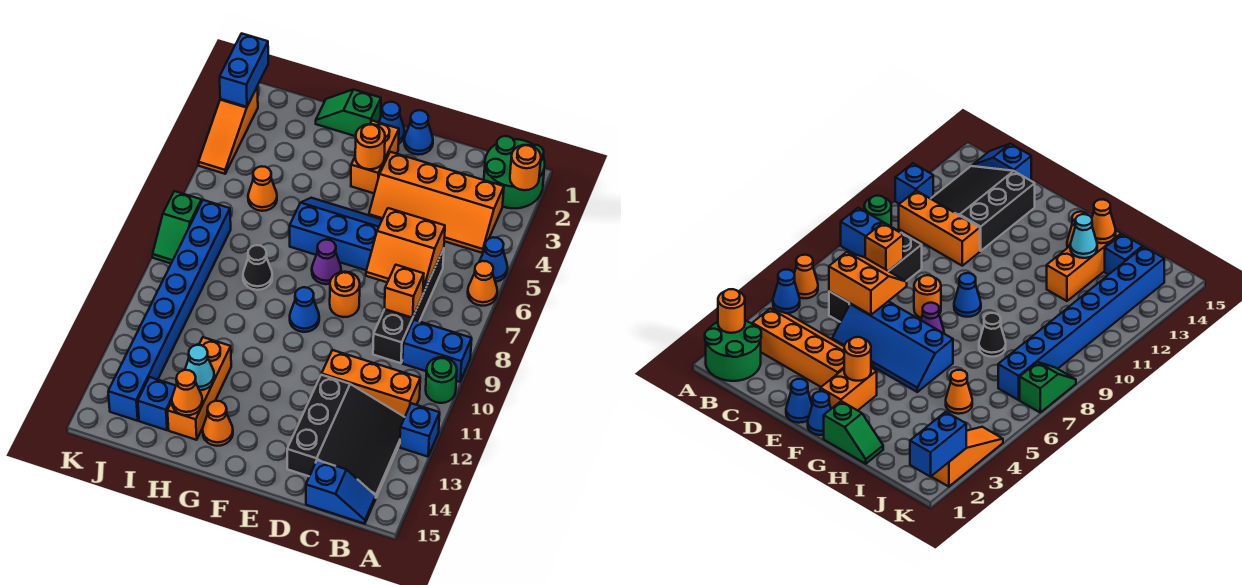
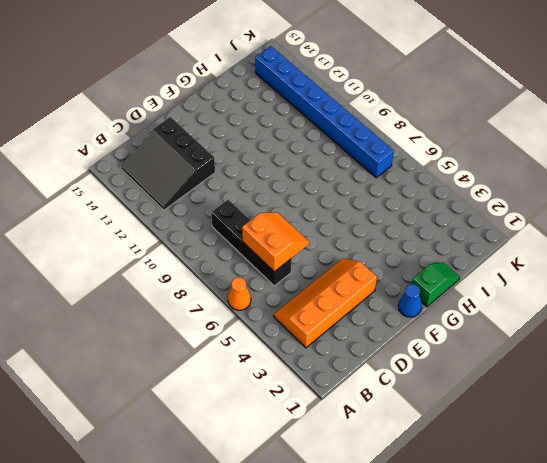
orange slope C6:D7 level 2 top C -> orange slope C6:D7 level 2 top 6
none -> green round brick A1:B2 level 1
none -> blue cone A5 level 1
none -> blue brick A9:B9 level 1
none -> green round brick A10 level 1

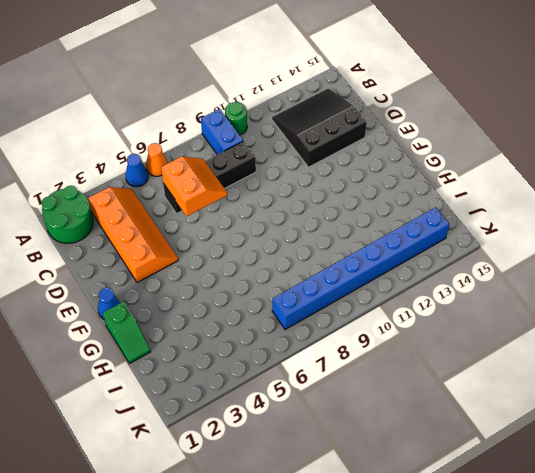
none -> blue brick A12 level 1
none -> orange brick B11:D11 level 1
none -> blue slope B15:C15 level 1 top C
none -> blue slope D5:G6 level 1 top 6

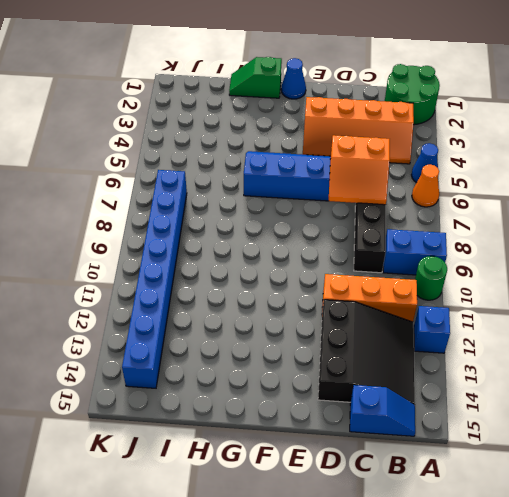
none -> blue cone E1 level 1
none -> orange round brick E8 level 1
none -> orange brick F2:F3 level 1
none -> purple cone F7 level 1

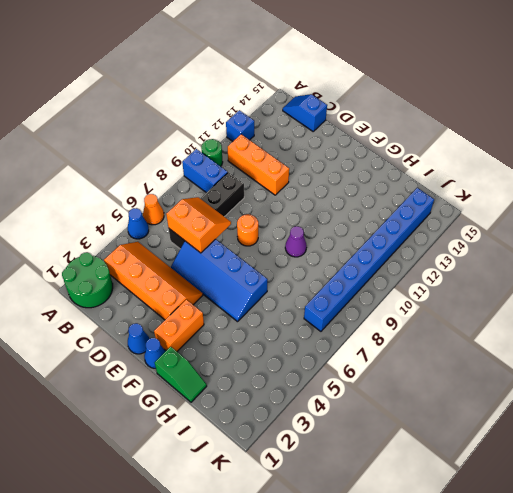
purple cone G9 level 1 -> purple cone F7 level 1
none -> black slope B12:D14 level 1 top D
none -> blue cone F9 level 1
none -> orange cone G14 level 1
none -> black cone H8 level 1

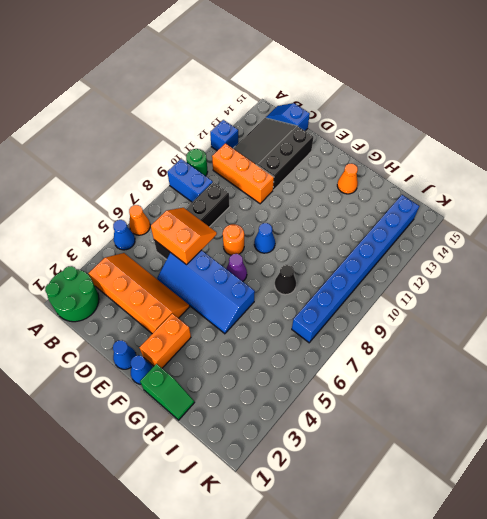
none -> orange brick H12:H14 level 1
none -> orange cone I5 level 1
none -> blue brick I14 level 1
none -> orange slope K2:K4 level 1 top 2

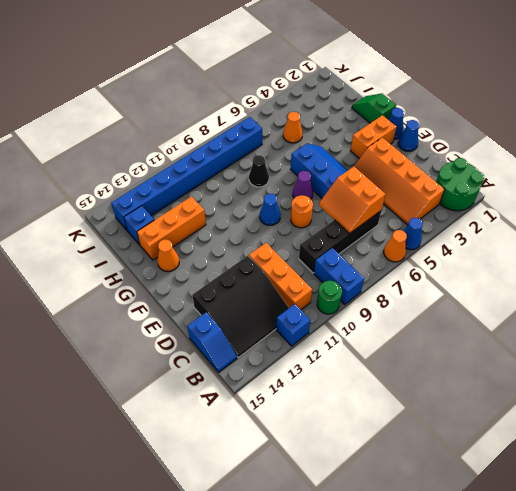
none -> orange slope K2:K4 level 1 top 2
none -> green slope K7:K8 level 1 top 7
none -> orange round brick A2 level 2
none -> orange brick C8 level 2

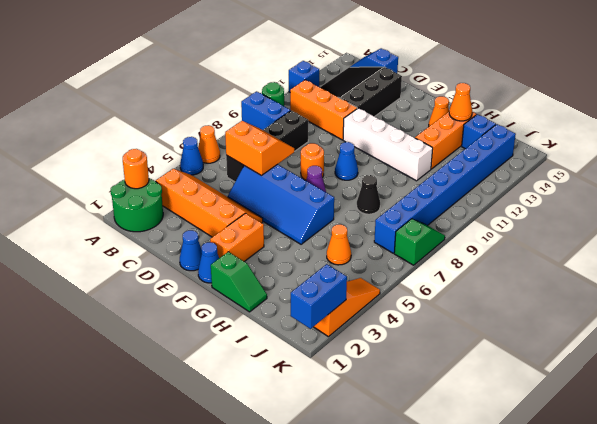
white brick E11:H11 level 1 -> none
none -> orange brick C8 level 2
none -> orange round brick F3 level 2
none -> cyan cone H13 level 2

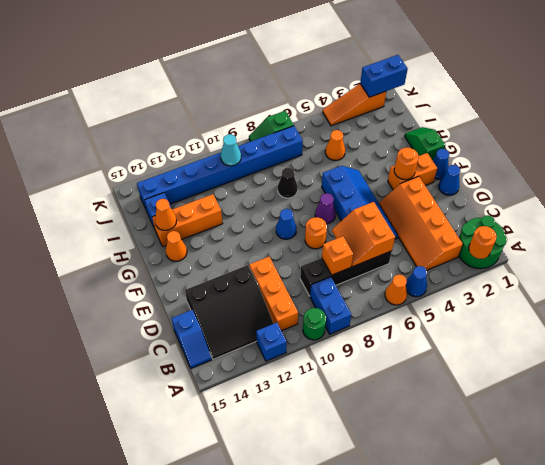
cyan cone J10 level 2 -> cyan cone H13 level 2

